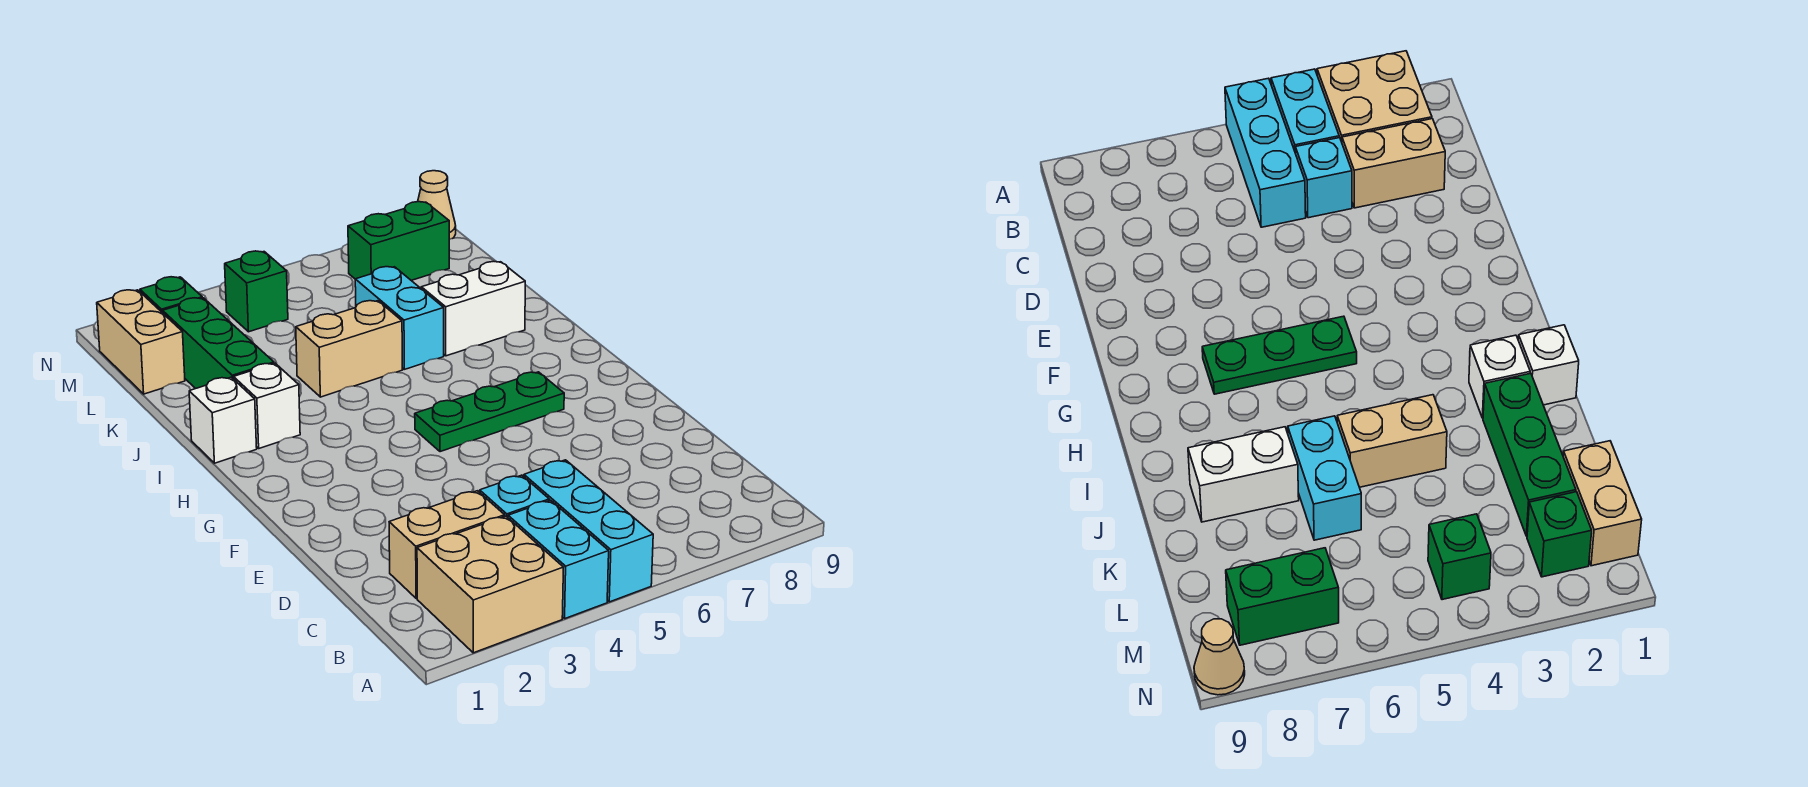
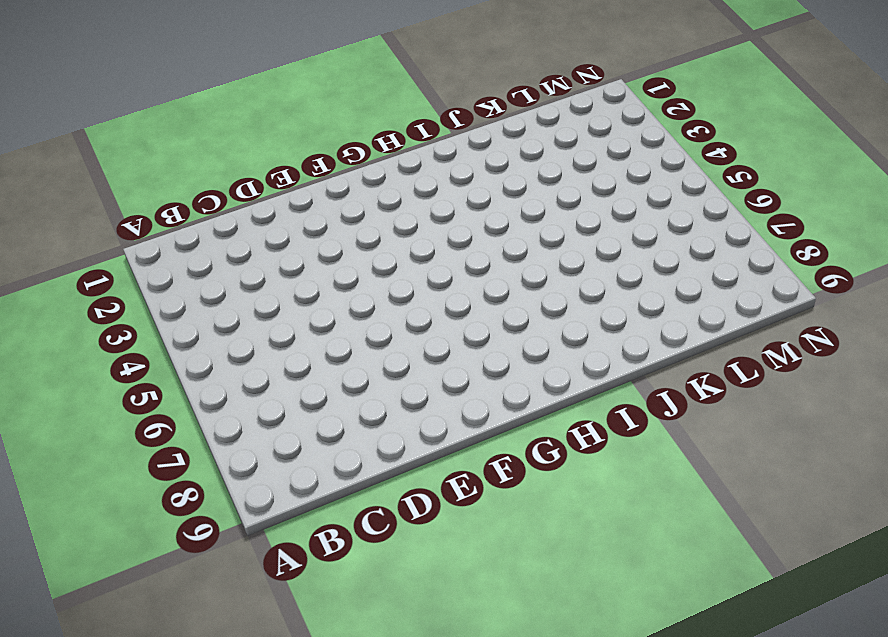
none -> tan brick A2:B3 level 1
none -> cyan brick A4:B4 level 1
none -> cyan brick A5:C5 level 1

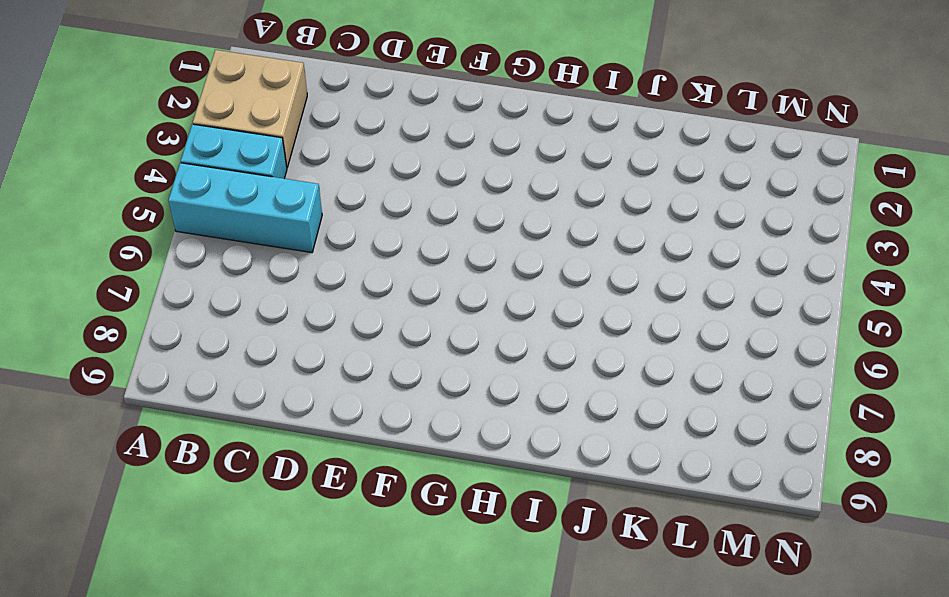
none -> tan brick C2:C3 level 1
none -> cyan brick C4 level 1
none -> green plate G5:G7 level 1

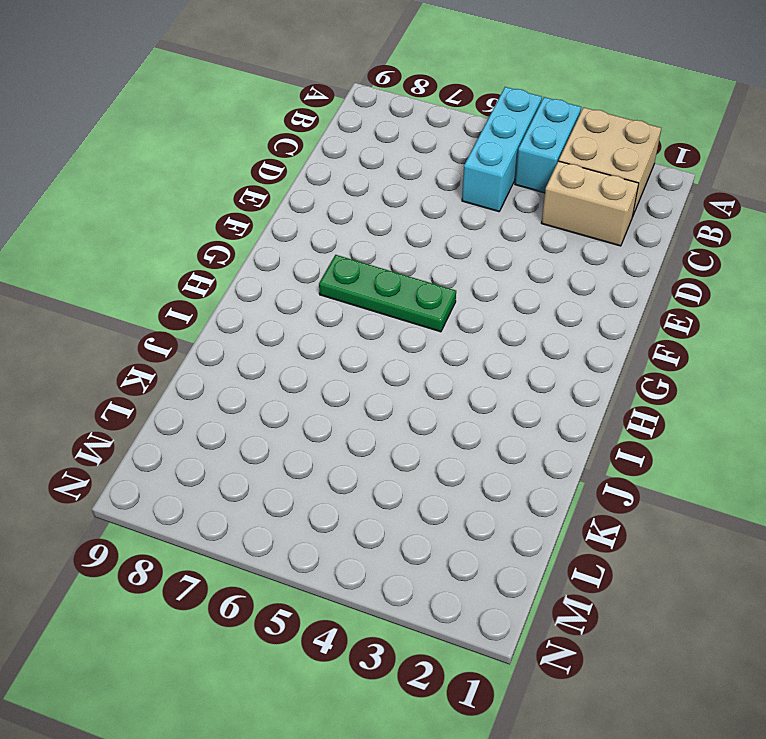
none -> cyan brick C4 level 1
none -> white brick I1 level 1
none -> white brick I2 level 1

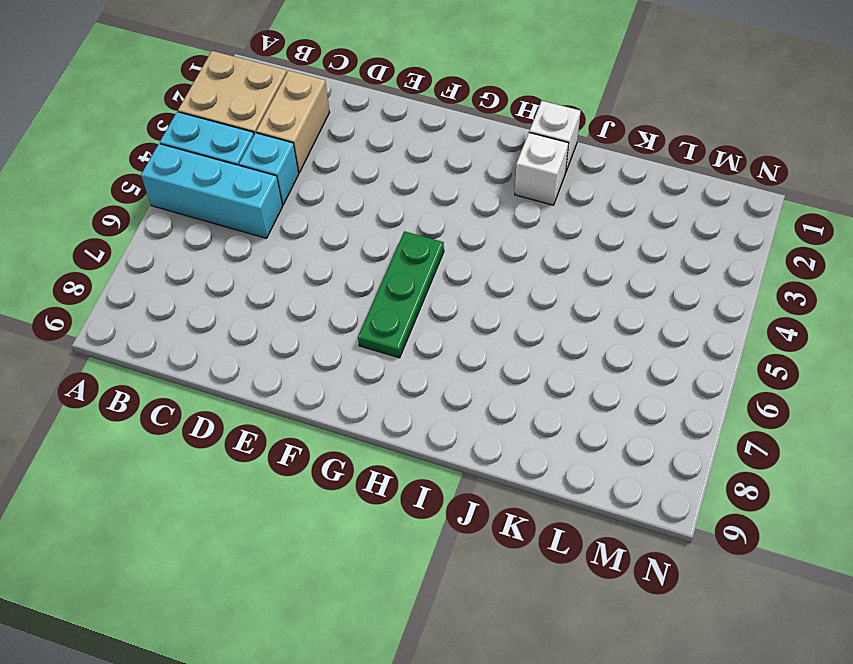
none -> green brick J2:L2 level 1
none -> tan brick J4:J5 level 1
none -> cyan brick J6:K6 level 1

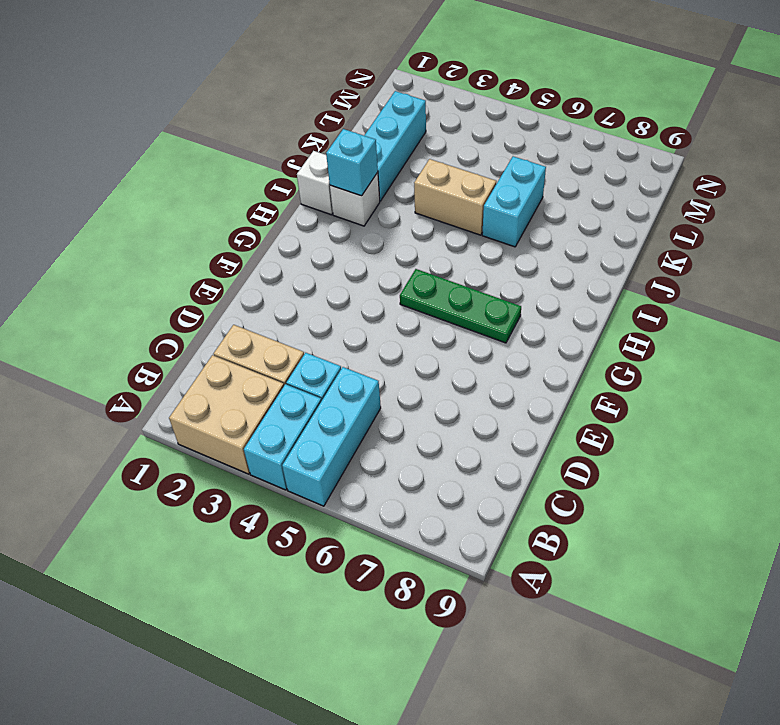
cyan brick I2 level 2 -> none
cyan brick J2:L2 level 1 -> green brick J2:L2 level 1
none -> white brick J7:J8 level 1
none -> tan brick L1:M1 level 1
none -> green brick M2 level 1

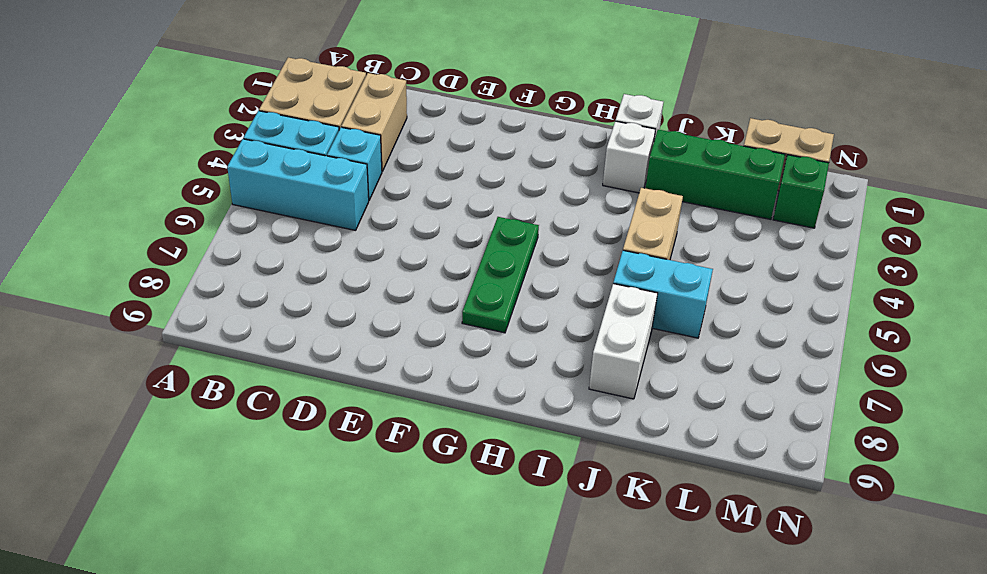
none -> green brick M4 level 1
none -> green brick M7:M8 level 1
none -> tan cone N9 level 1

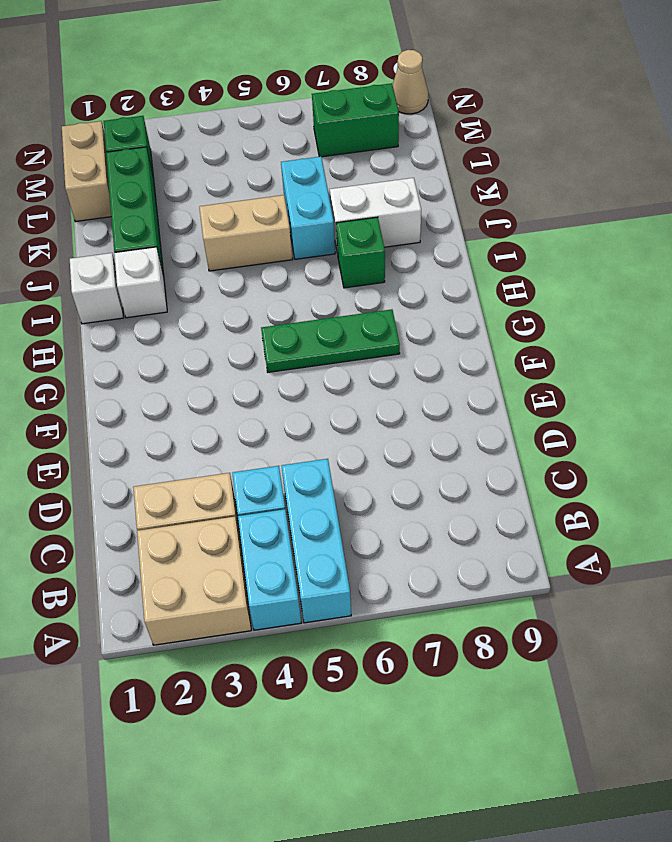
green brick I7 level 1 -> green brick M4 level 1

